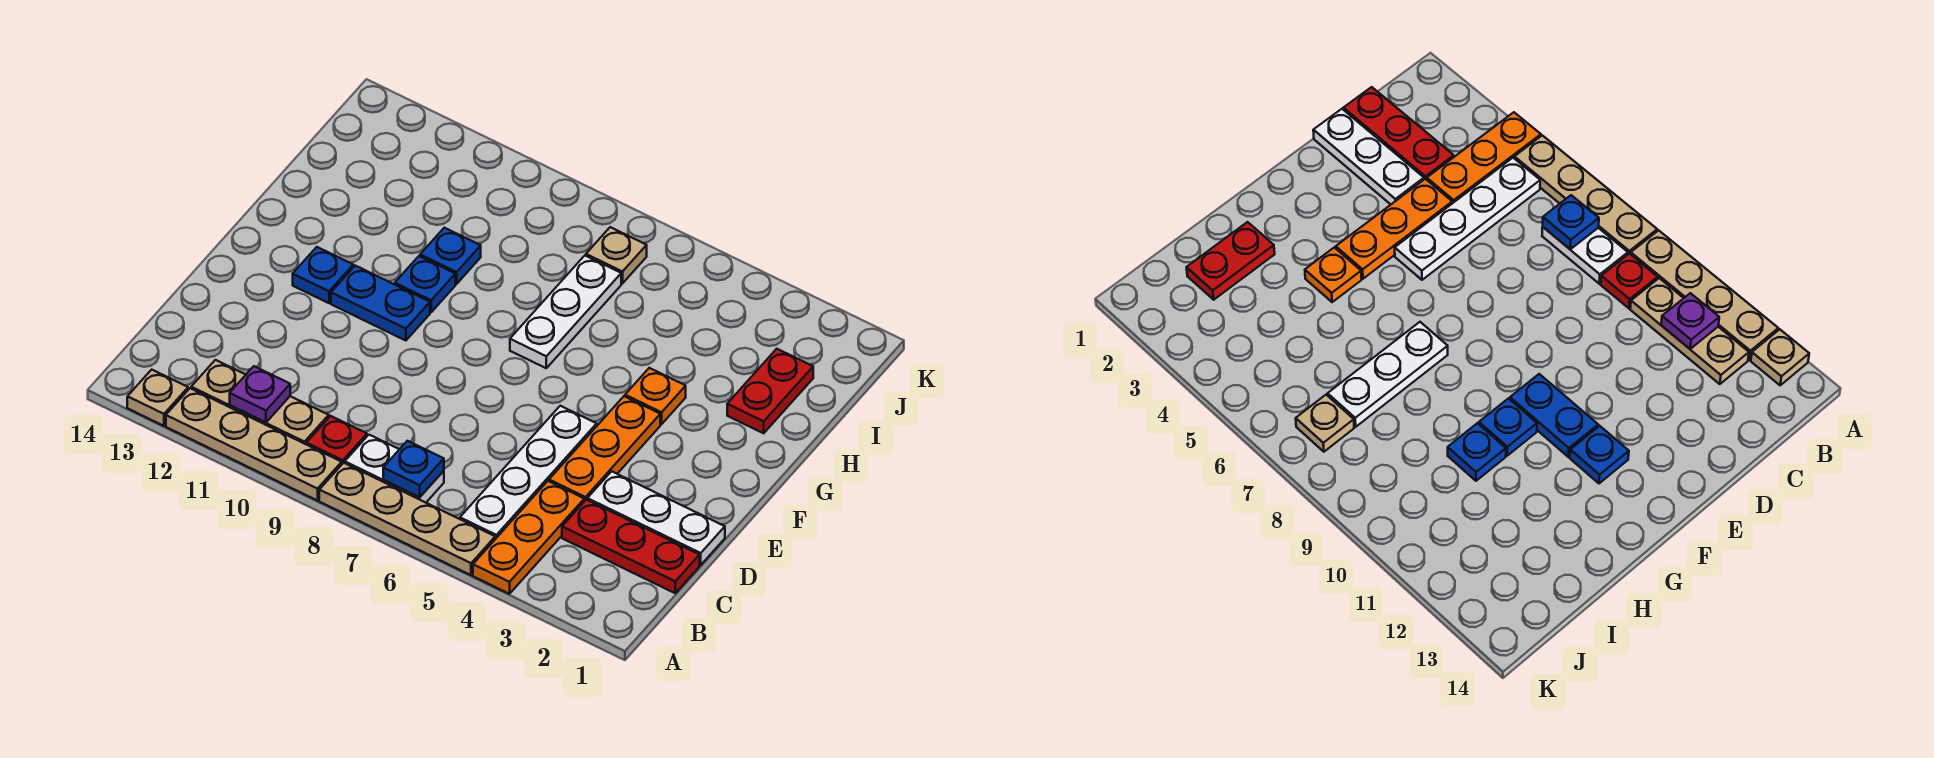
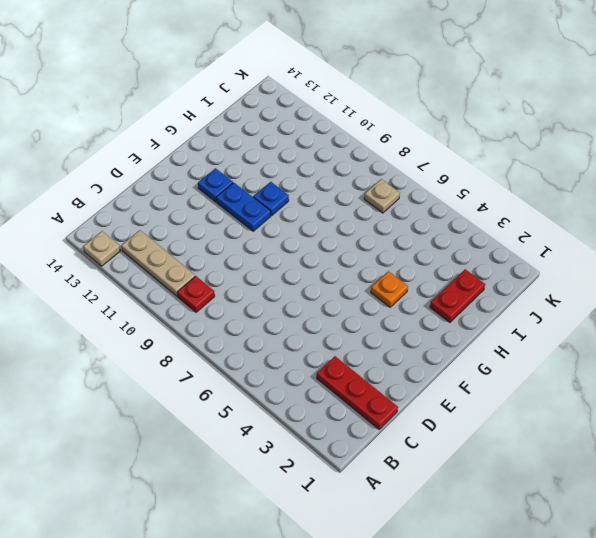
none -> orange plate A4:C4 level 1
none -> tan plate A5:A8 level 1
none -> tan plate A9:A12 level 1

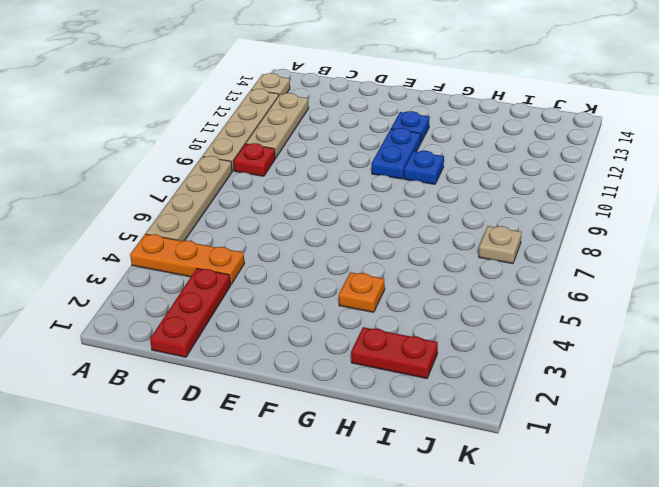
none -> white plate B5:E5 level 1
none -> white plate B7:B8 level 1
none -> white plate D1:D3 level 1

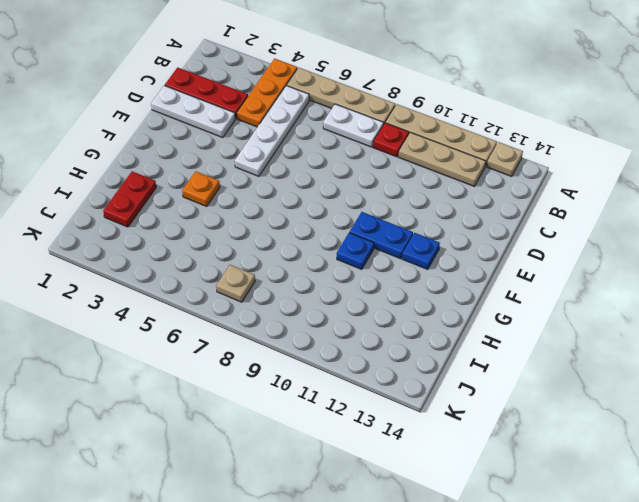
none -> orange plate D4:F4 level 1
none -> white plate G7:I7 level 1
none -> blue plate H10 level 1

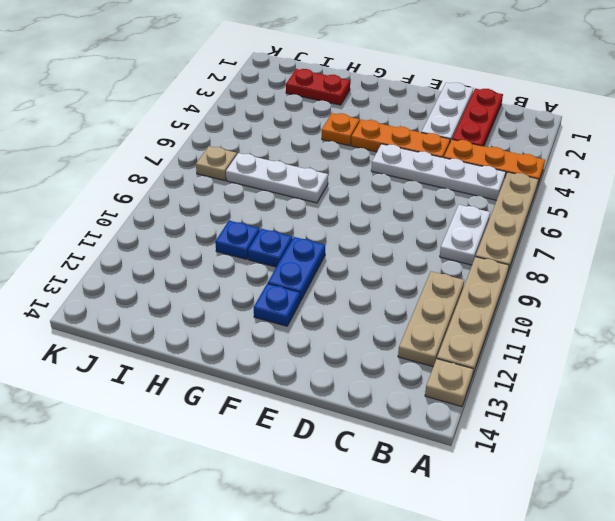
none -> red plate B9 level 1
none -> blue plate B7 level 2
none -> purple plate B11 level 2

